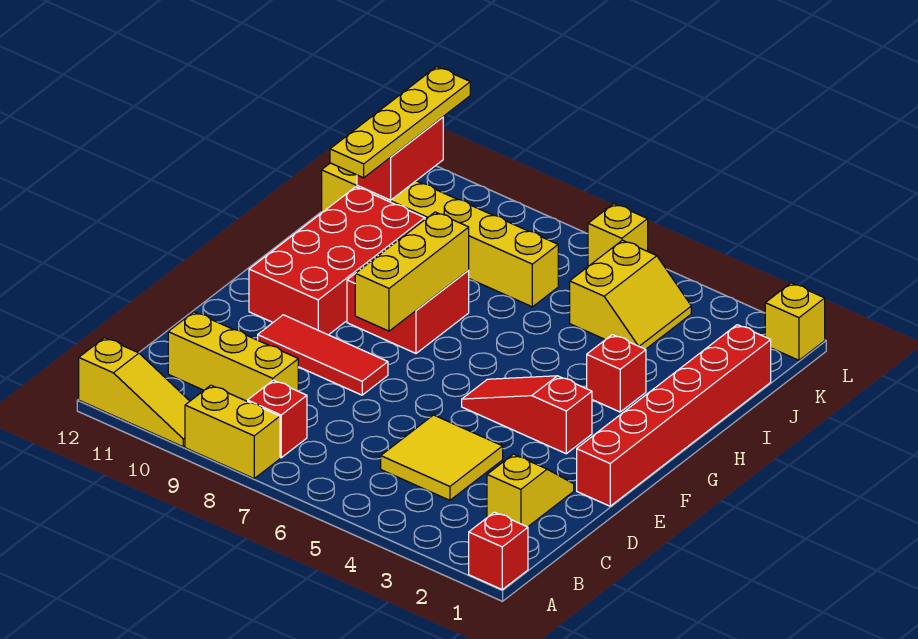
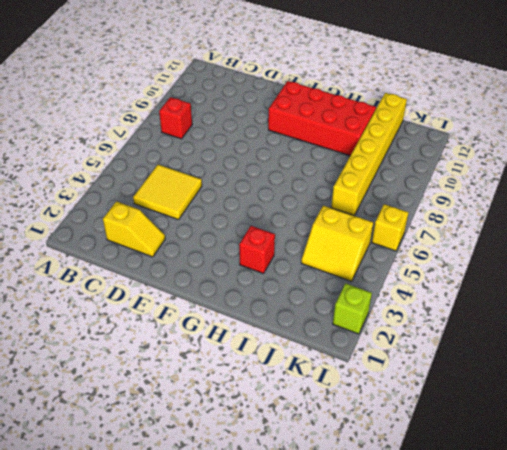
lime brick L2 level 1 -> none
none -> red brick A1 level 1
none -> yellow brick A8:A9 level 1
none -> yellow slope A10:A12 level 1 top 12

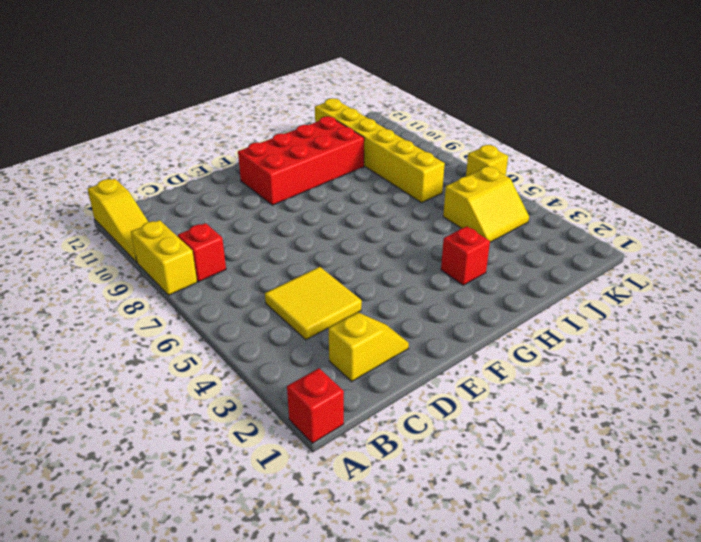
none -> yellow brick C9:C11 level 1
none -> red brick E1:J1 level 1
none -> red tile E8:E10 level 1

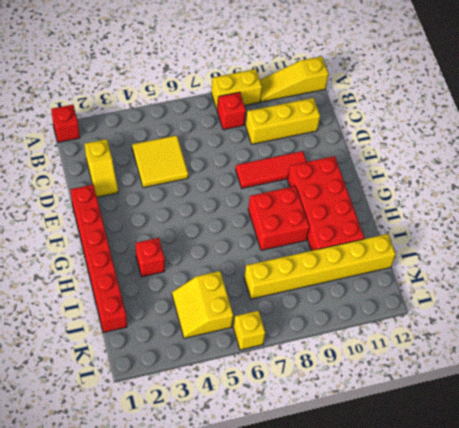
none -> red slope F3:F5 level 1 top 3
none -> yellow brick L1 level 1
none -> yellow brick F8:H8 level 2

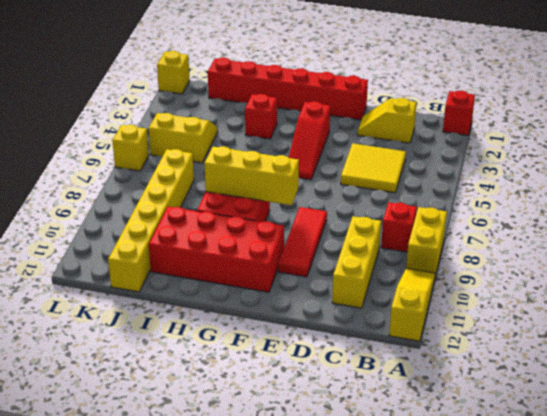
none -> red brick J11:K11 level 2
none -> yellow plate I11:L11 level 3

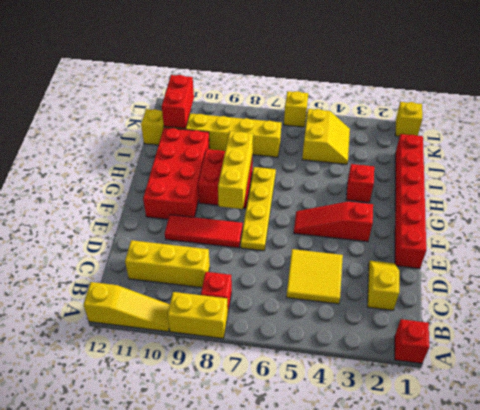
yellow plate E7:H7 level 1 -> yellow plate I11:L11 level 3

